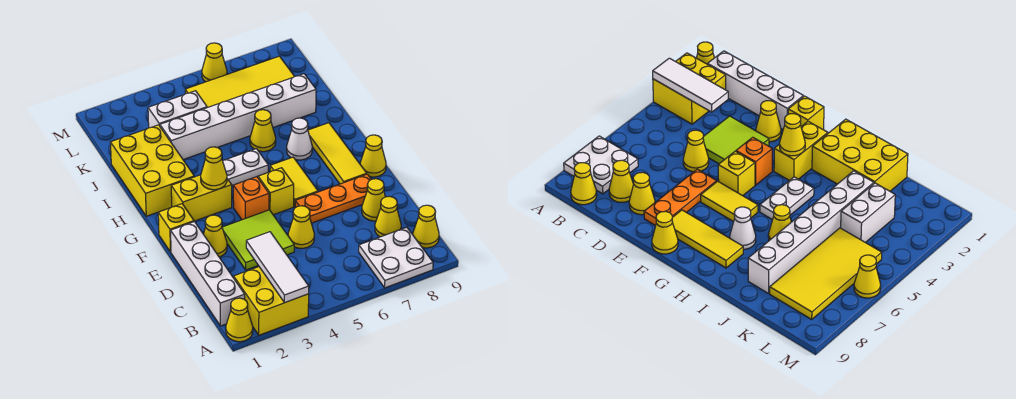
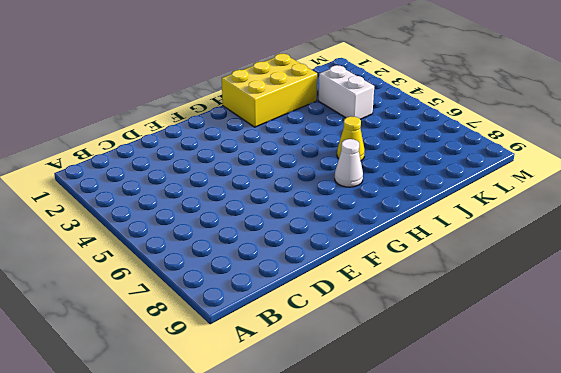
none -> yellow cone A1 level 1
none -> yellow brick A2:B3 level 1
none -> white plate A7:B8 level 1

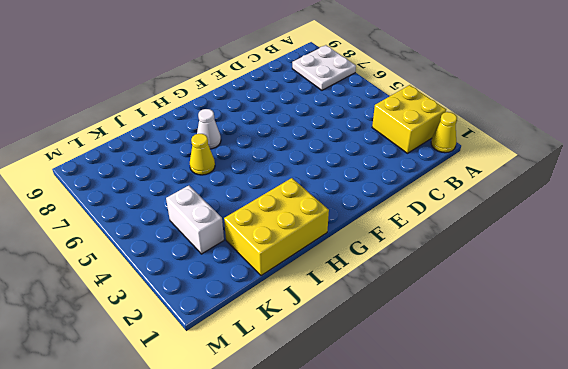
none -> white brick B1:E1 level 1
none -> yellow cone B9 level 1
none -> yellow cone C8 level 1

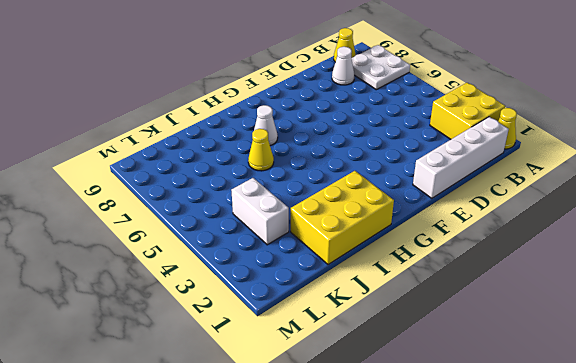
white cone C8 level 1 -> yellow cone C8 level 1
none -> lime tile D3:E4 level 1
none -> yellow cone D5 level 1
none -> yellow cone D8 level 1

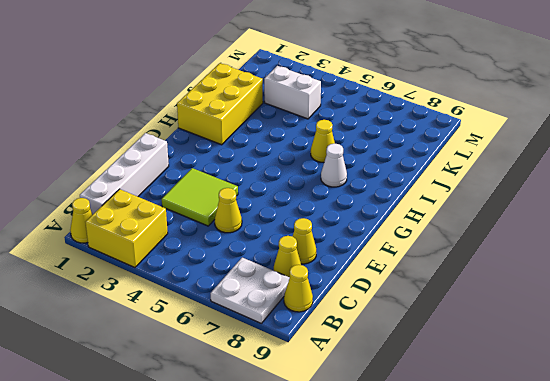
none -> yellow cone E2 level 1
none -> orange plate E6:E8 level 1
none -> yellow brick F1 level 1

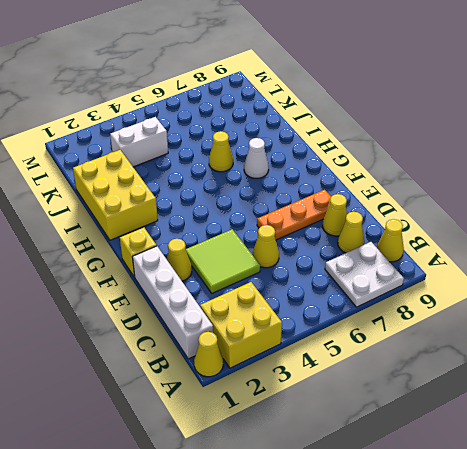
none -> orange brick F4 level 1
none -> yellow brick F5 level 1
none -> yellow tile F6:G6 level 1

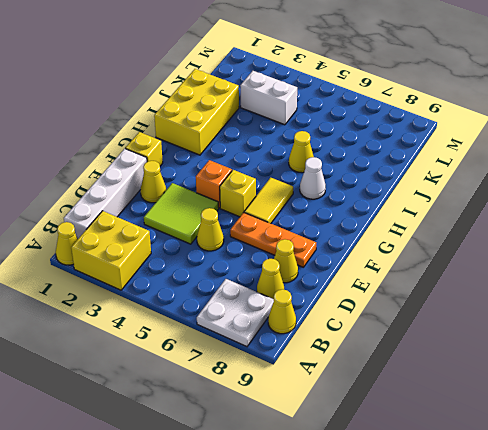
none -> yellow tile F8:H8 level 1
none -> yellow cone F9 level 1
none -> yellow brick G2:G3 level 1

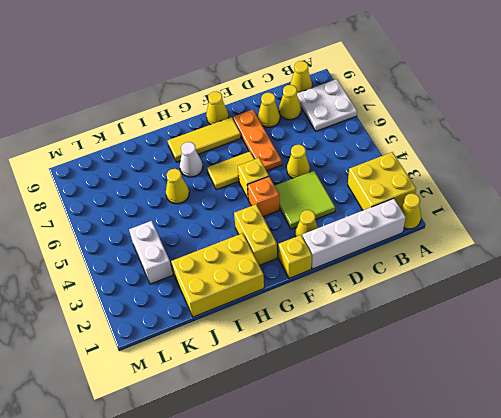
none -> white plate H4:H5 level 1
none -> white brick J3:J8 level 1
none -> yellow tile K5:L8 level 1

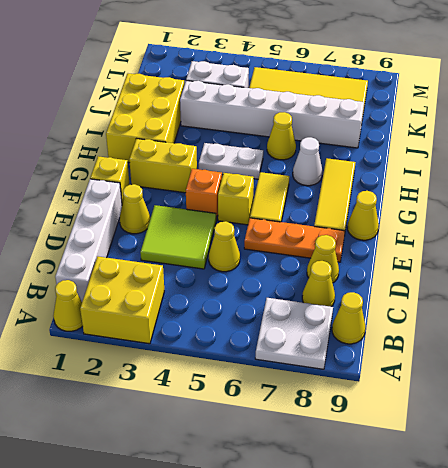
none -> yellow cone M6 level 1
none -> white tile A3:C3 level 2
none -> yellow cone G3 level 2

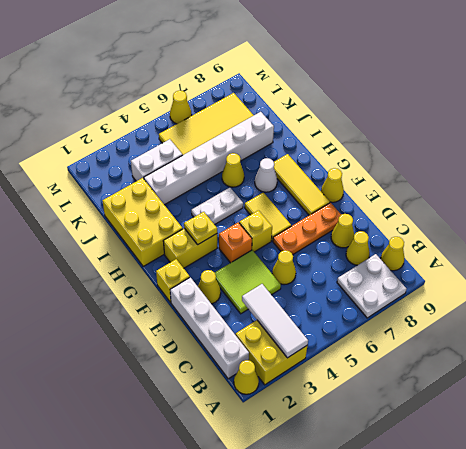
yellow plate G3 level 2 -> yellow cone G3 level 2

